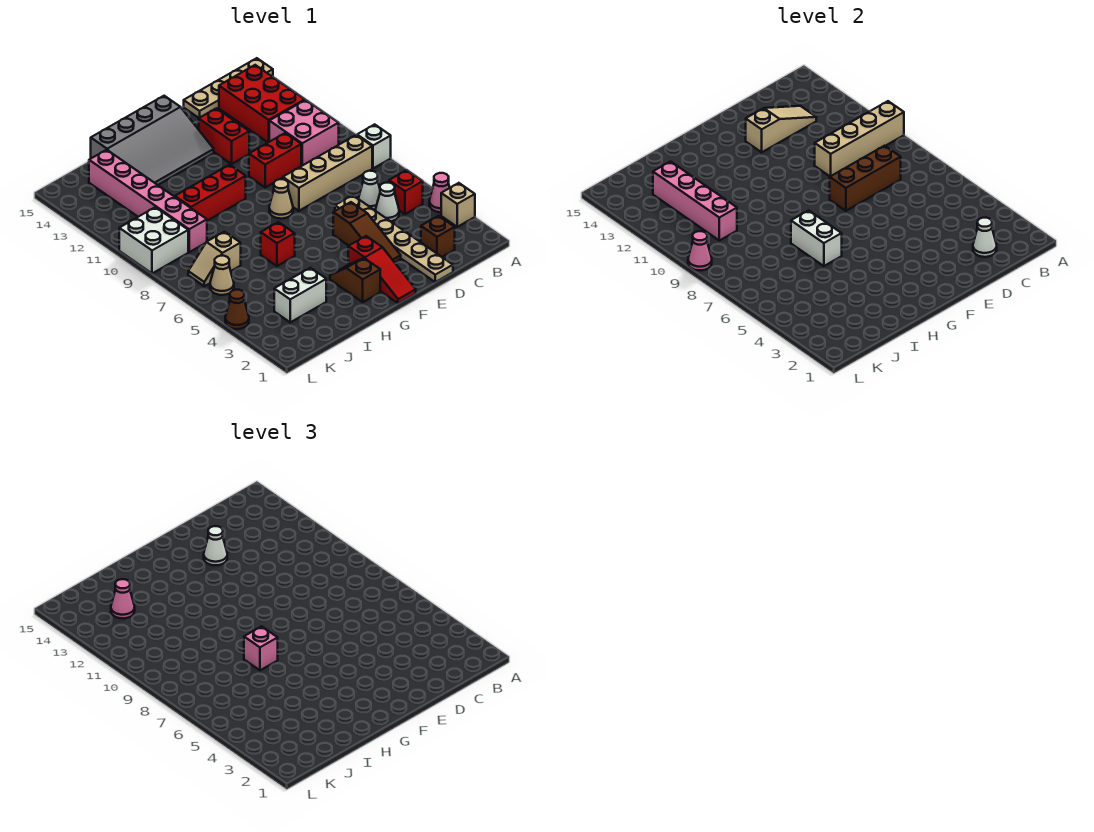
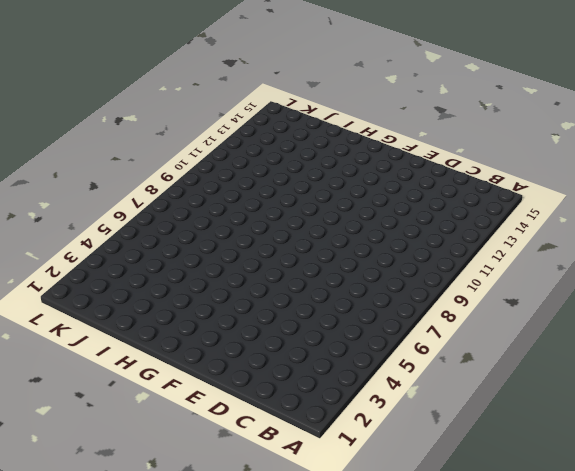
none -> tan brick A3 level 1
none -> pink cone A4 level 1
none -> white brick A8 level 1
none -> tan plate A15:D15 level 1

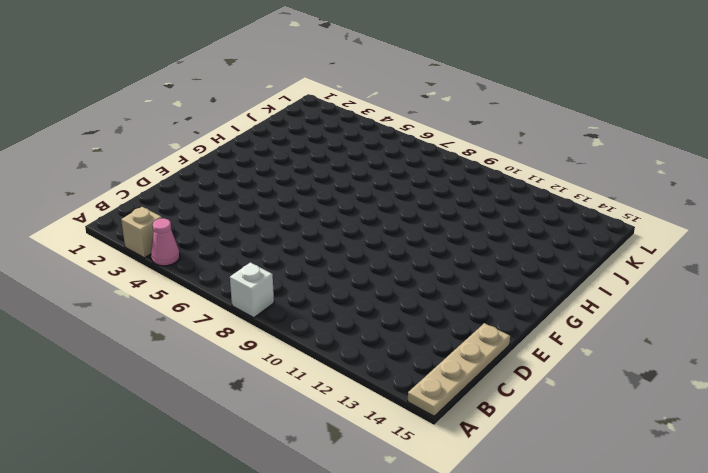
none -> red brick B5 level 1
none -> tan brick B8:E8 level 1
none -> pink brick B10:C11 level 1
none -> red brick B12:C14 level 1

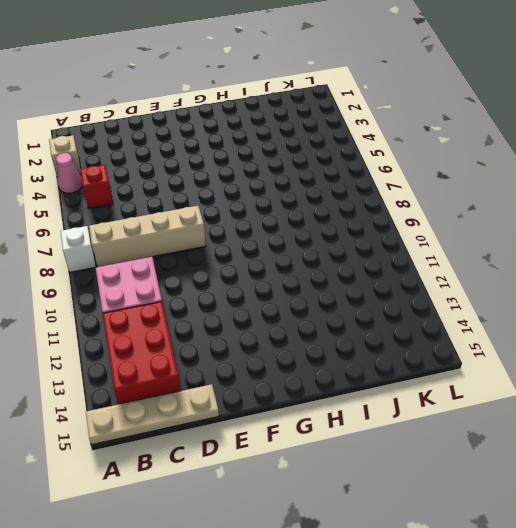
none -> brown brick C2 level 1
none -> white cone C5 level 1
none -> white cone C6 level 1
none -> tan plate D1:D6 level 1

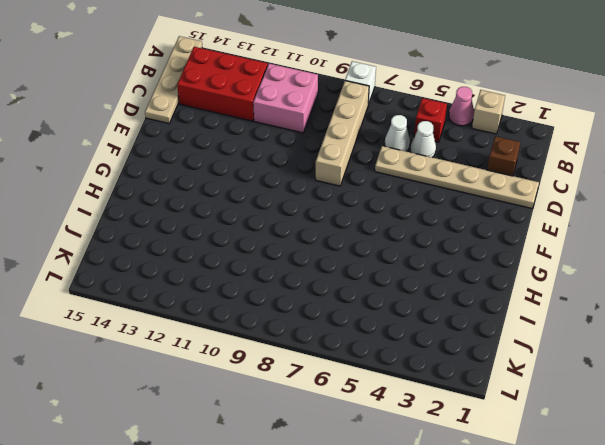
none -> red brick D10:E10 level 1
none -> brown slope E3:E5 level 1 top 5
none -> red brick E12:E13 level 1
none -> red slope F1:F3 level 1 top 3

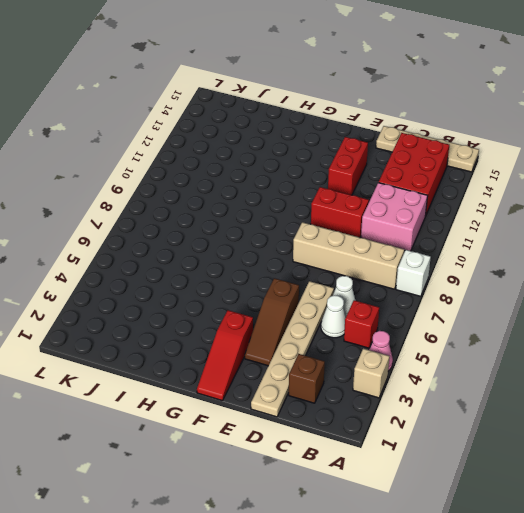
none -> tan cone F8 level 1
none -> grey slope F13:I15 level 1 top 15
none -> brown slope G2:G3 level 1 top 2
none -> red brick G10:I10 level 1

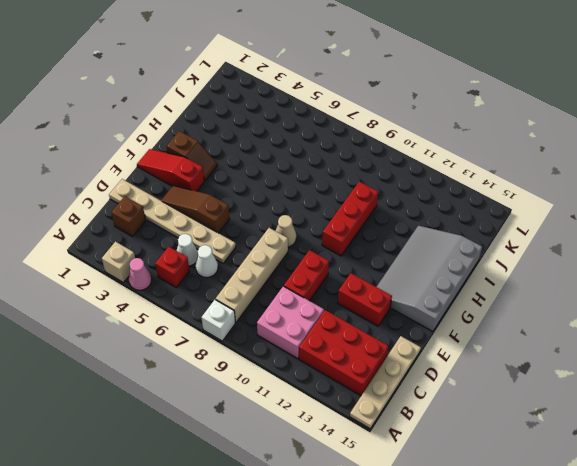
none -> red brick H6 level 1
none -> white brick I3:J3 level 1
none -> tan slope J7:K7 level 1 top J
none -> pink brick J9:J14 level 1

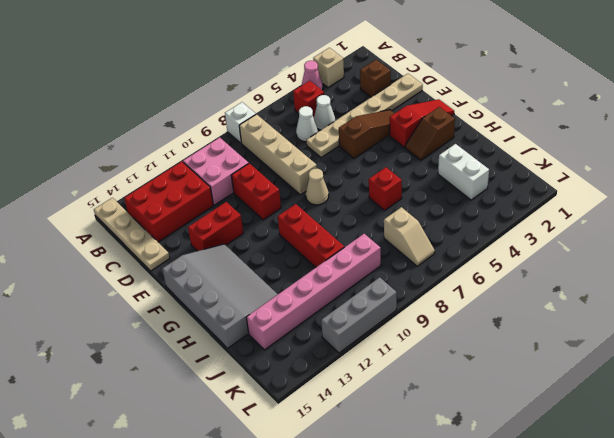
grey brick L10:L12 level 1 -> white brick K9:L10 level 1
none -> tan cone K6 level 1
none -> brown cone L4 level 1
none -> tan brick A10:D10 level 2
none -> white cone C2 level 2

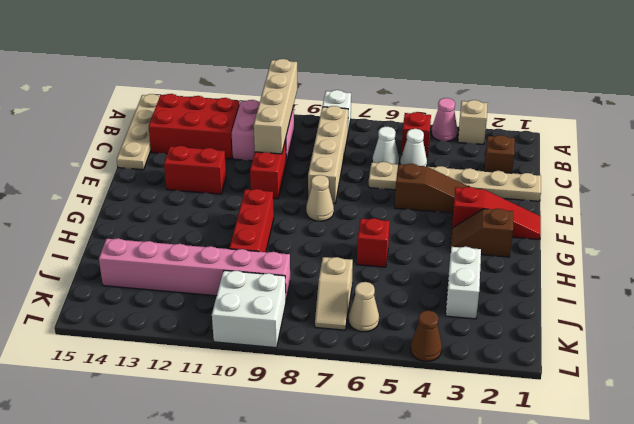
none -> grey slope F13:I15 level 1 top 15
none -> white cone C2 level 2
none -> brown brick C8:E8 level 2
none -> tan slope C13:E13 level 2 top E

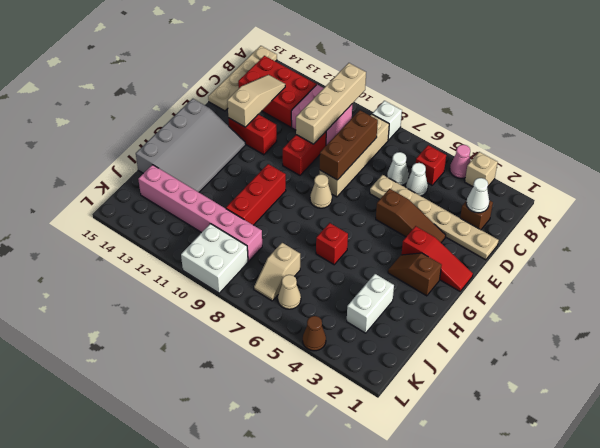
none -> white brick H6:H7 level 2
none -> pink brick J10:J13 level 2
none -> pink cone L9 level 2
none -> white cone E13 level 3

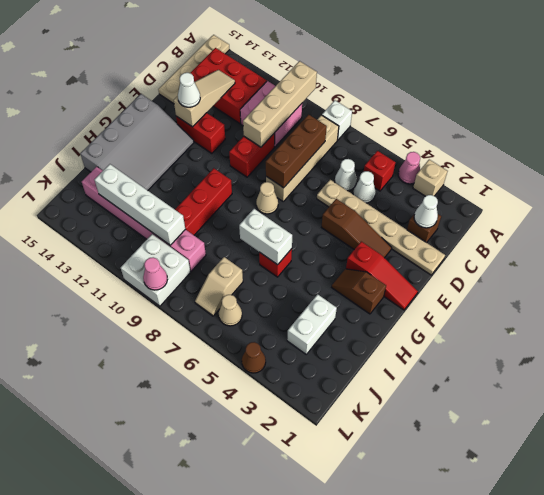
white brick J10:J13 level 2 -> pink brick J10:J13 level 2
none -> pink brick H7 level 3
none -> pink cone J13 level 3

